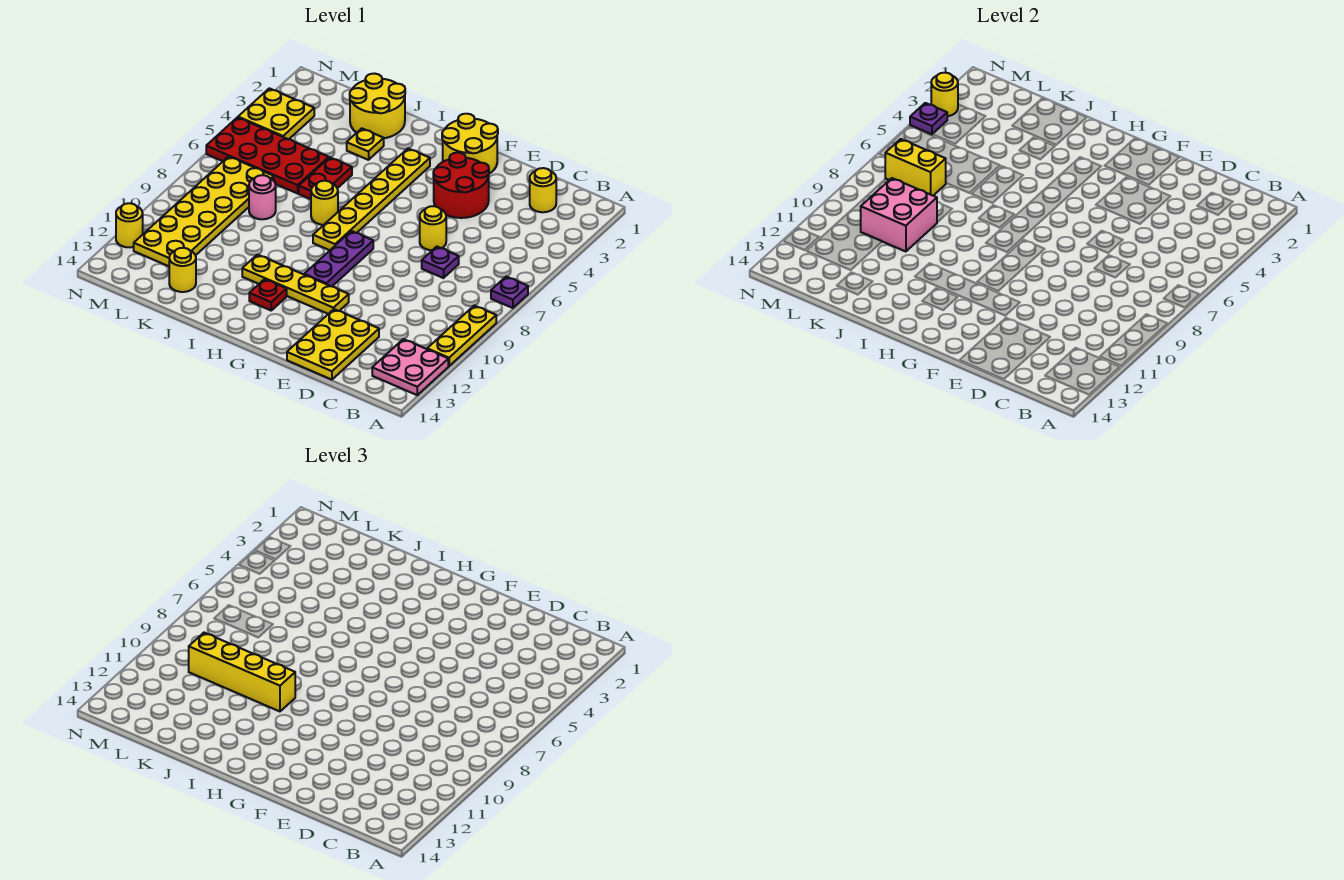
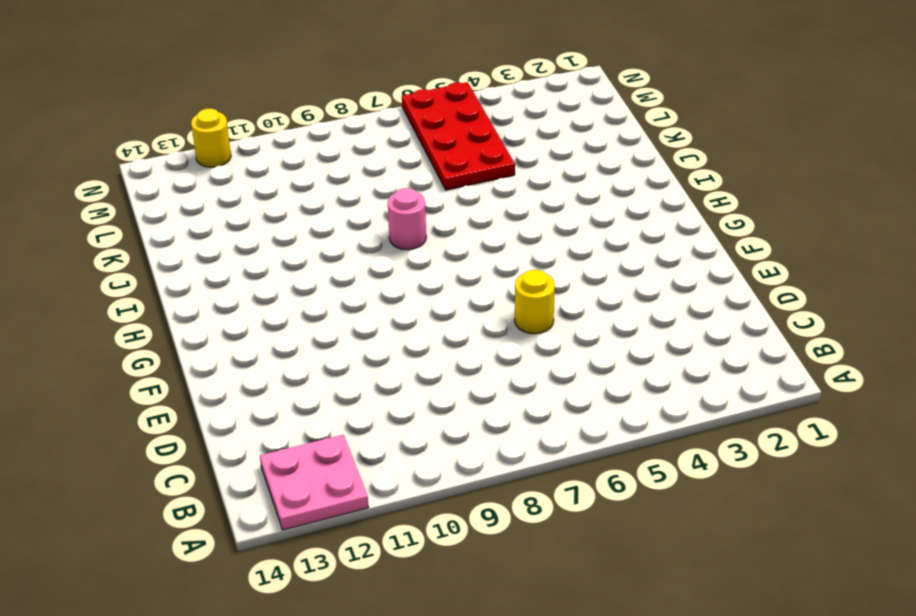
pink round brick I8 level 1 -> pink round brick K8 level 1
none -> purple plate A7 level 1
none -> yellow plate A9:A11 level 1
none -> yellow round brick C2 level 1

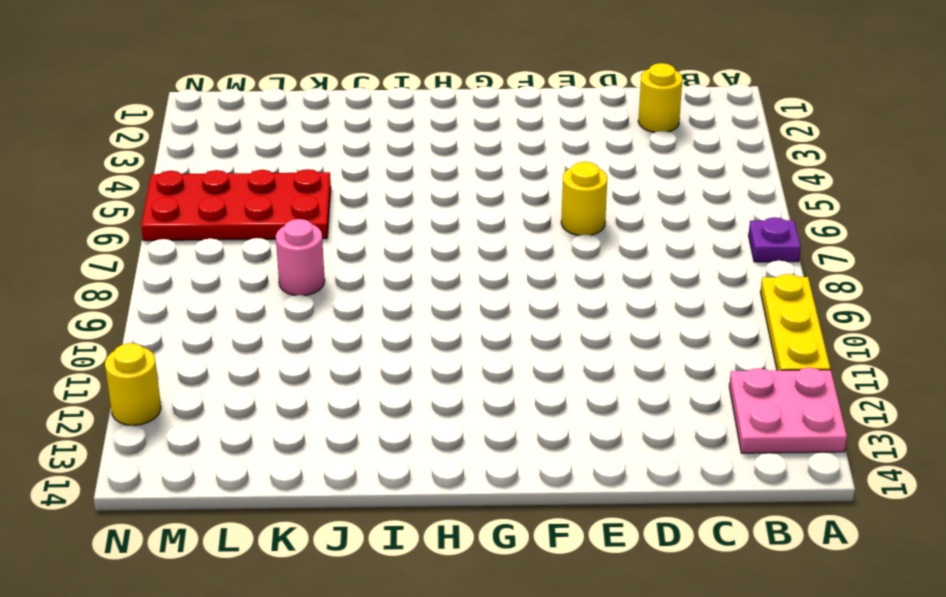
none -> purple plate D7 level 1
none -> yellow plate D12:E14 level 1
none -> red round brick E3:F4 level 1

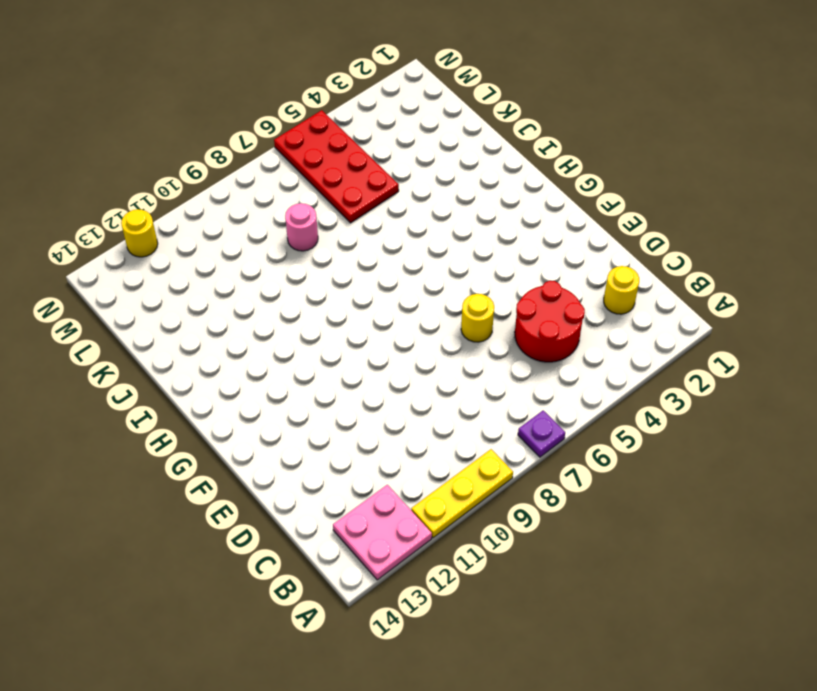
red round brick C4:D5 level 1 -> red round brick E3:F4 level 1
none -> purple plate D7 level 1
none -> yellow plate D12:E14 level 1
none -> yellow round brick F1:G2 level 1

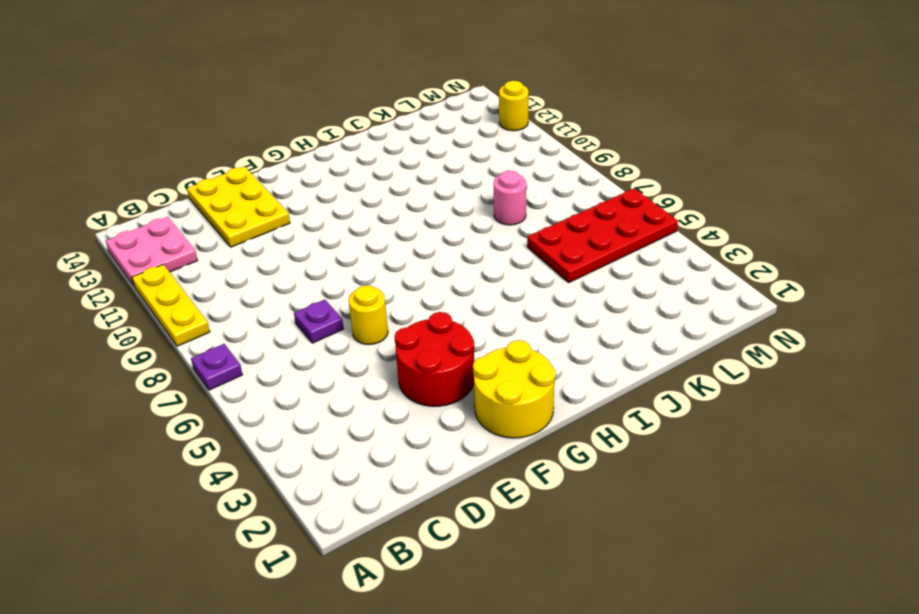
none -> yellow round brick C2 level 1
none -> yellow plate F11:I11 level 1
none -> purple plate G8:G10 level 1

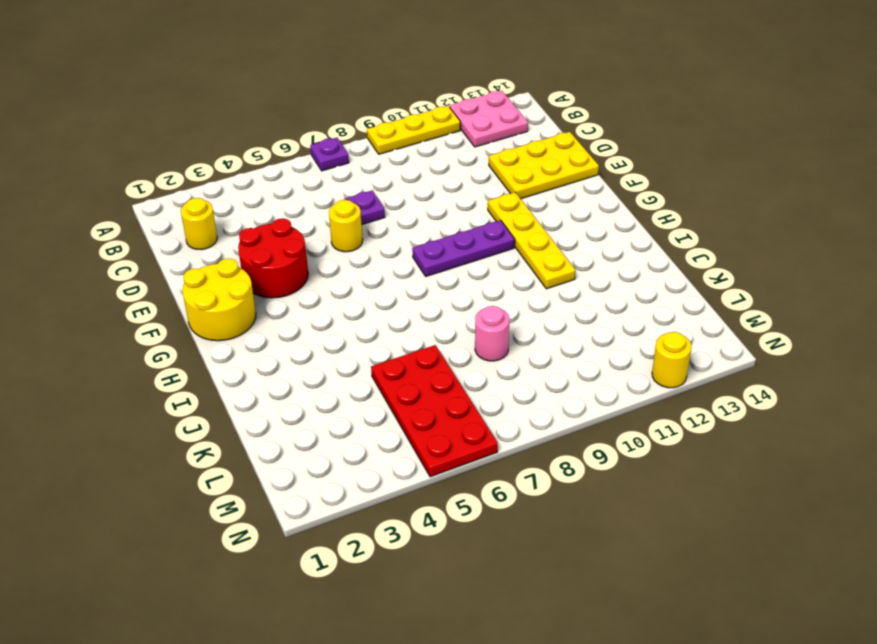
none -> yellow plate H3:H8 level 1
none -> red plate H12 level 1
none -> yellow round brick I7 level 1

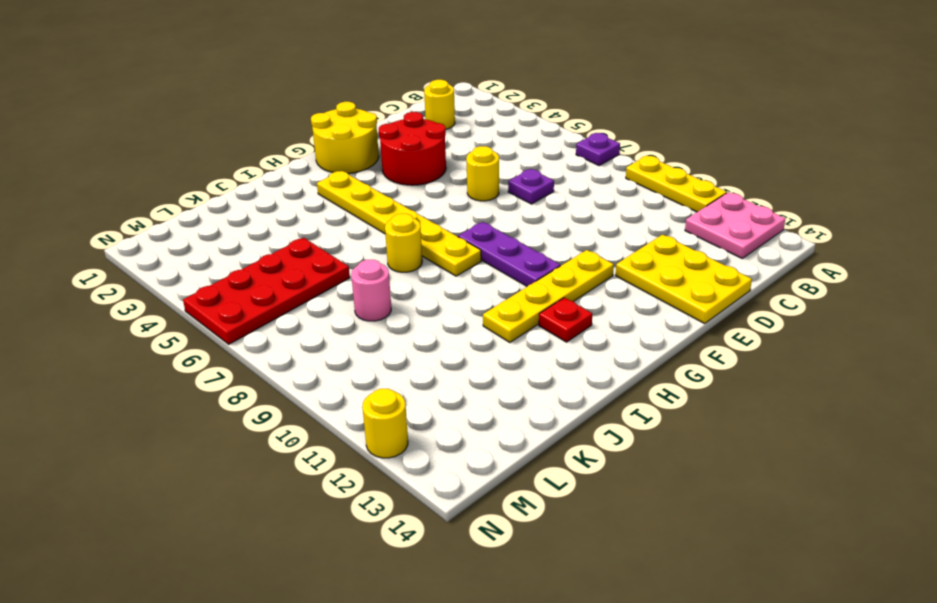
none -> yellow round brick J1:K2 level 1
none -> yellow plate J3 level 1
none -> red plate J5:J6 level 1

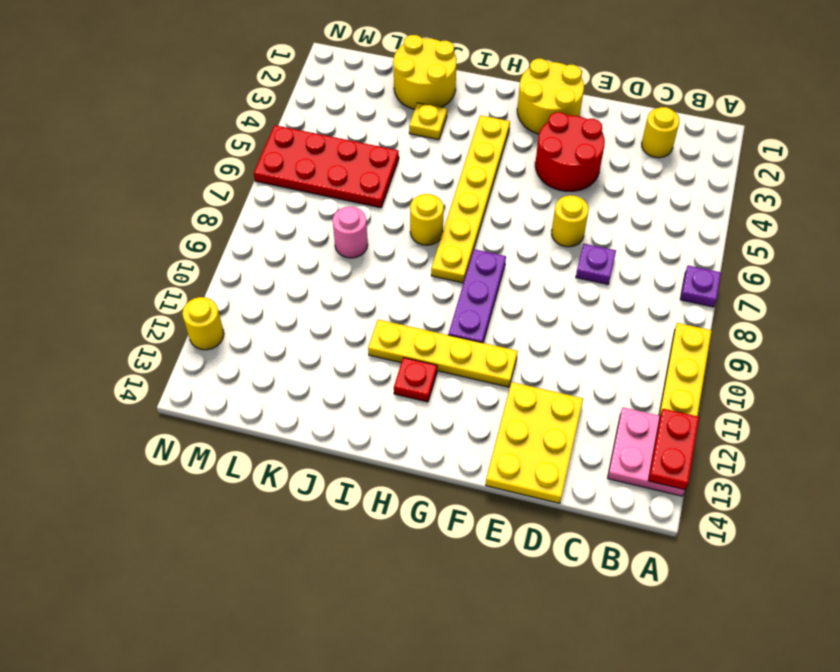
red plate A12:A13 level 2 -> red plate J5:J6 level 1
none -> yellow round brick K13 level 1
none -> yellow plate L7:M12 level 1
none -> yellow plate M3:N4 level 1

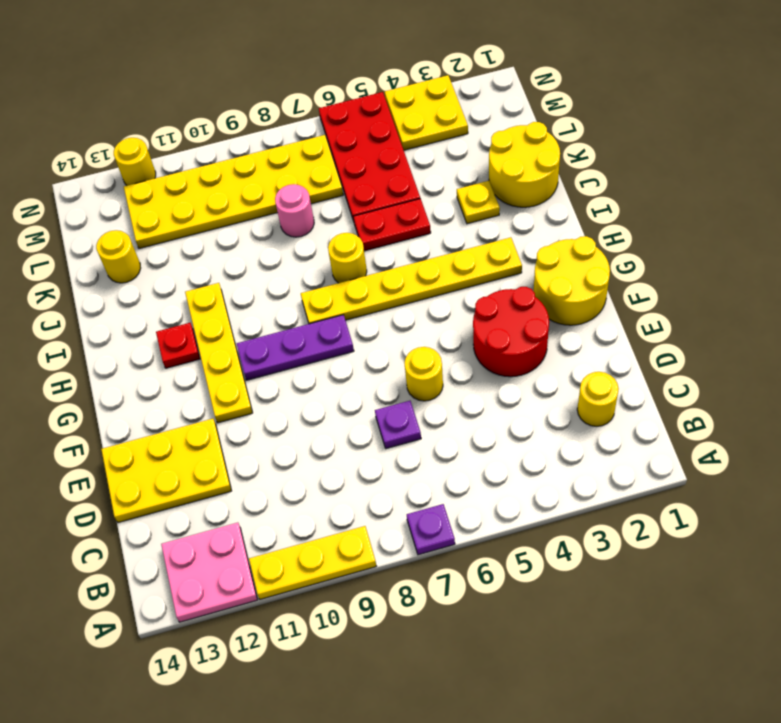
none -> pink brick K9:L10 level 2
none -> yellow brick L7:M7 level 2
none -> yellow round brick N3 level 2

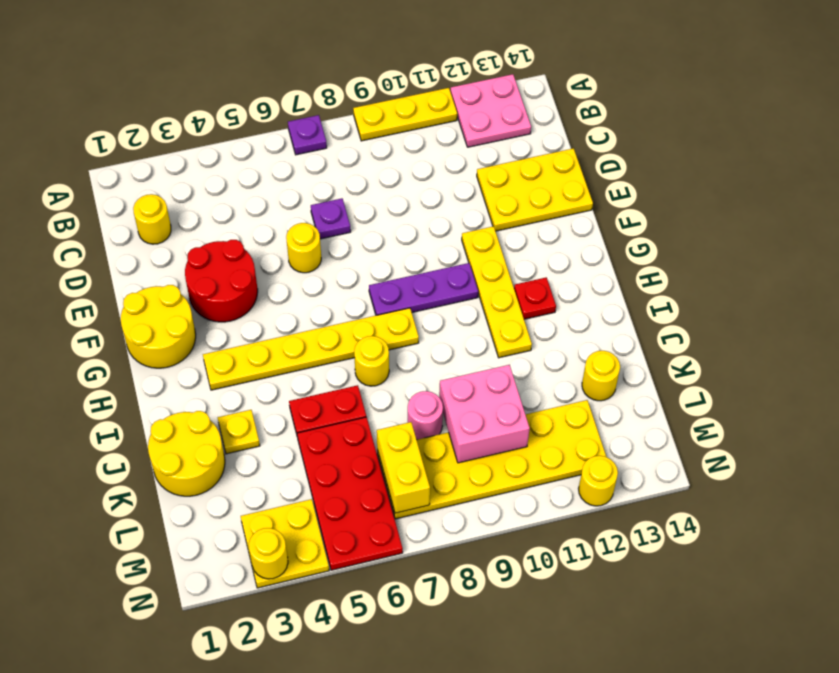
none -> purple plate N4 level 2
none -> yellow brick I10:L10 level 3

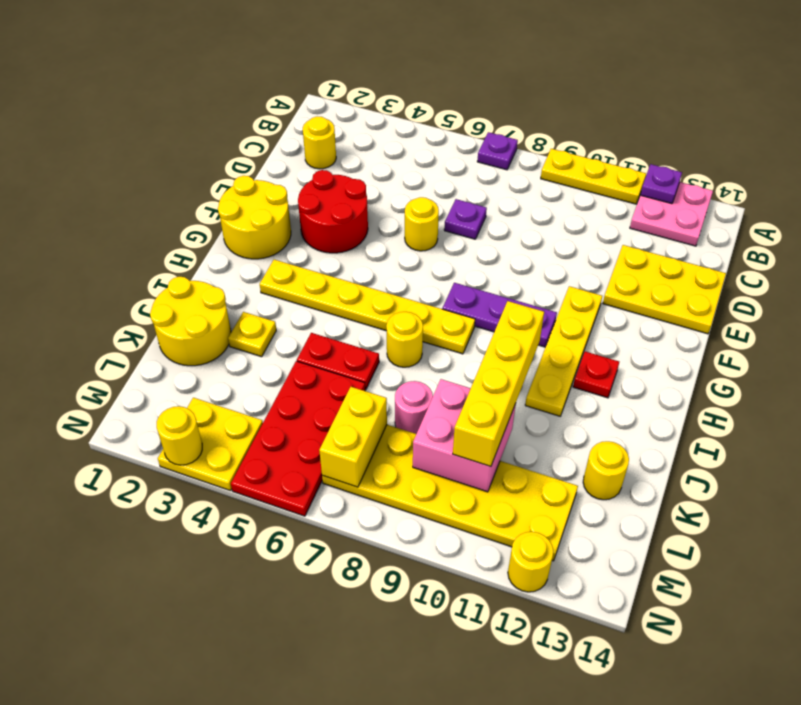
purple plate A12 level 2 -> purple plate N4 level 2

